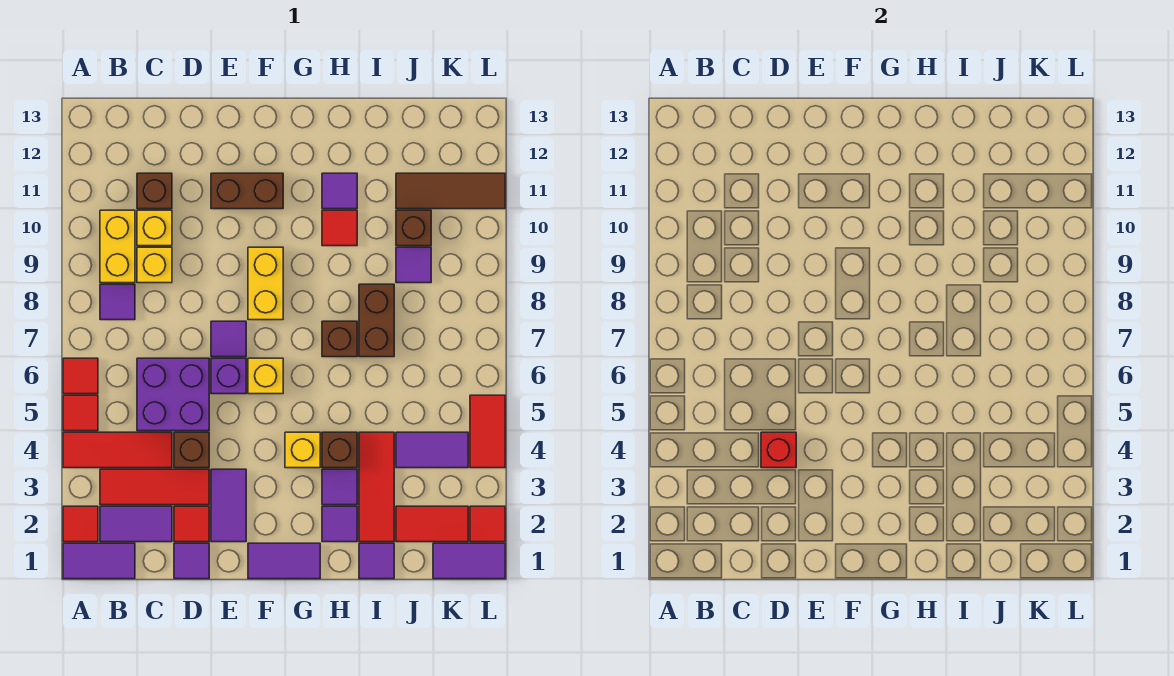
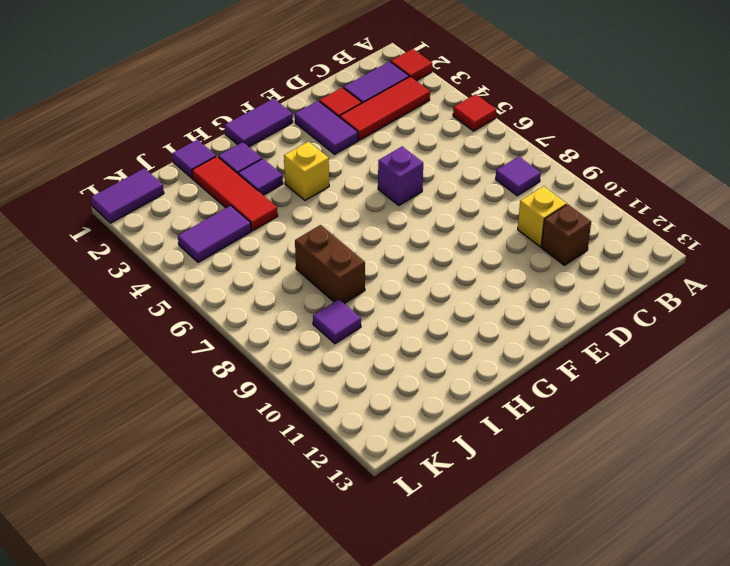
none -> purple tile A1:B1 level 1
none -> red tile A4:C4 level 1
none -> red tile A6 level 1
none -> yellow brick B9:B10 level 1

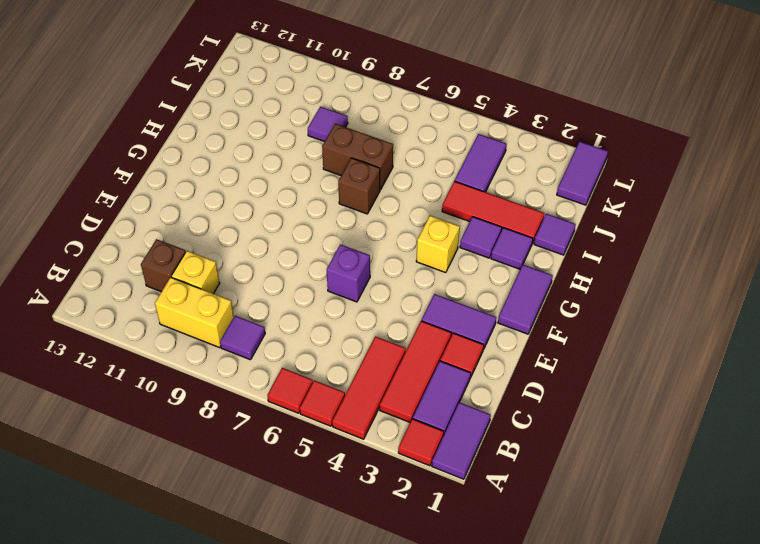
none -> purple brick C5:D6 level 1
none -> yellow brick C9 level 1
none -> purple tile D1 level 1
none -> brown brick D4 level 1

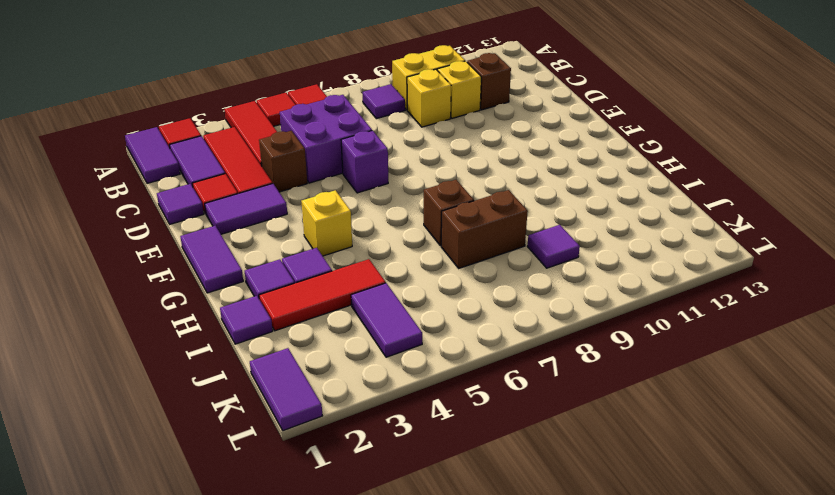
none -> purple tile E7 level 1
none -> brown brick E11:F11 level 1
none -> yellow brick F6 level 1
none -> yellow brick F8:F9 level 1

